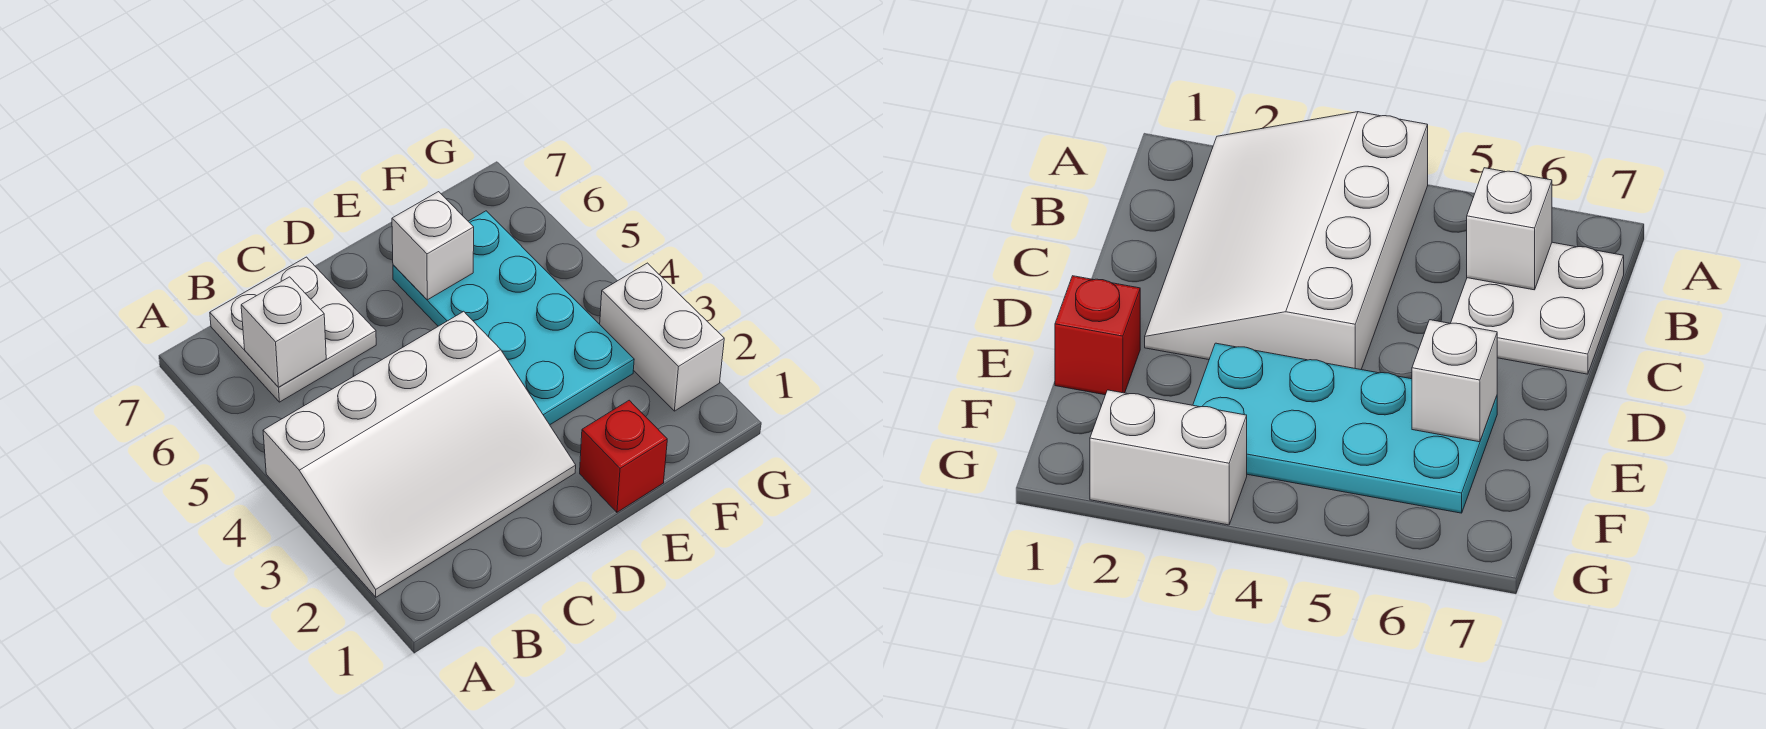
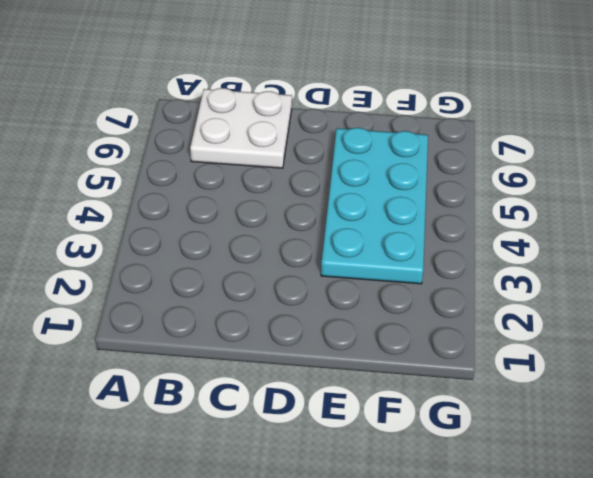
none -> white slope A2:D4 level 1 top 4
none -> red brick E1 level 1

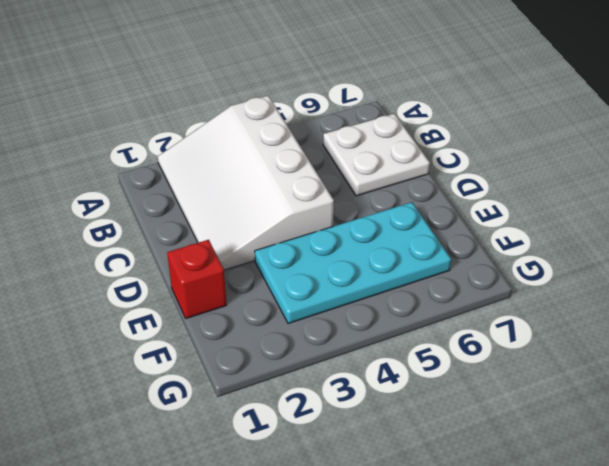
none -> white brick G2:G3 level 1
none -> white brick B6 level 2

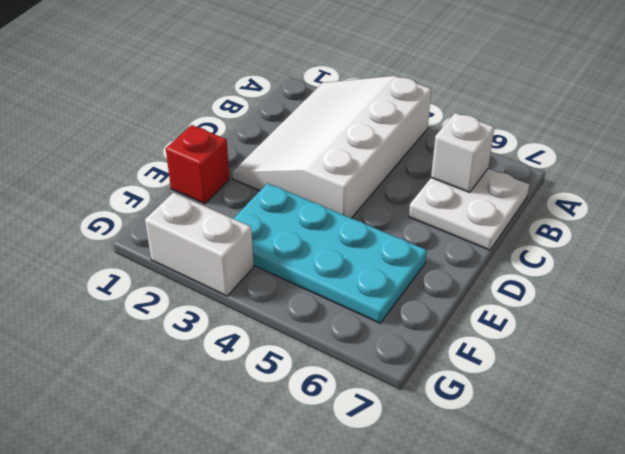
none -> white brick E6 level 2

